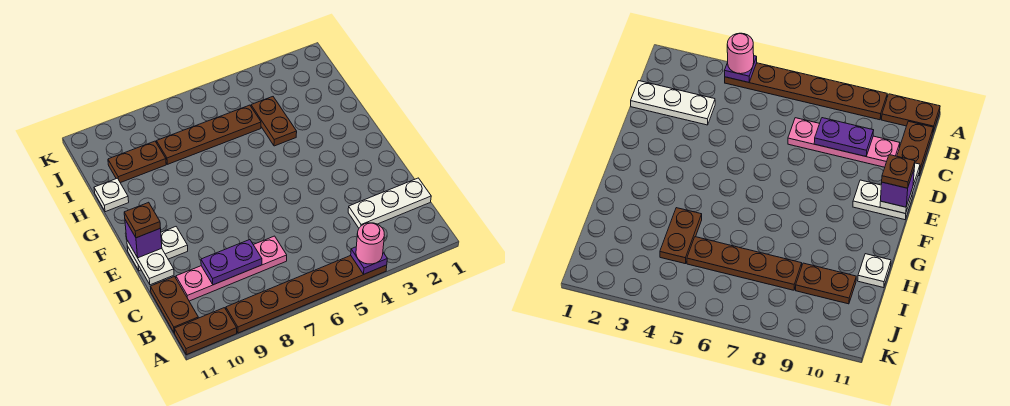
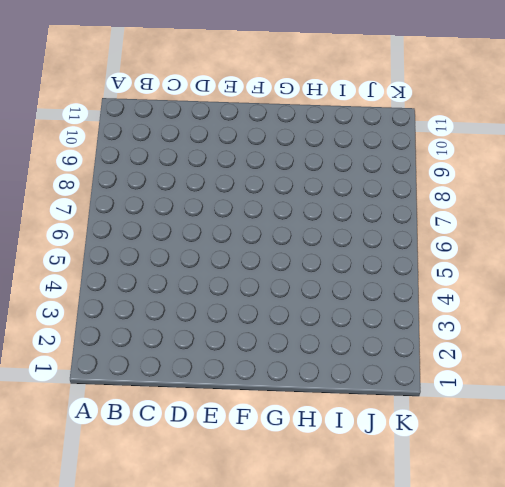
none -> brown plate A4:A9 level 1
none -> brown plate A10:A11 level 1
none -> brown plate B11:C11 level 1

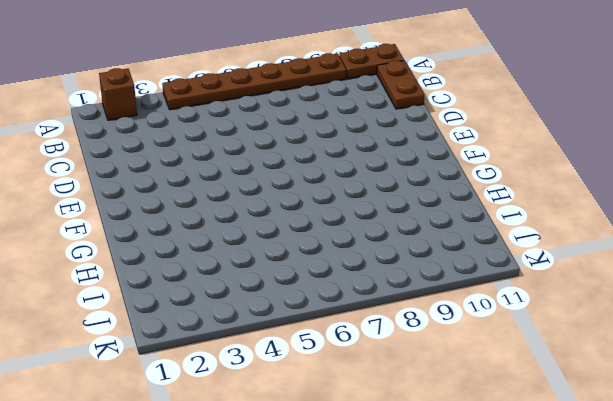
brown brick A2 level 1 -> none
none -> white plate C1:C3 level 1
none -> pink plate C7:C10 level 1
none -> white plate E10:E11 level 1

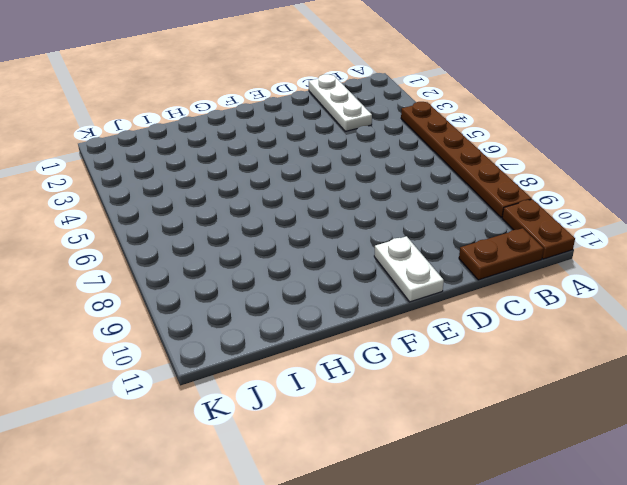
none -> pink plate C7:C10 level 1
none -> brown plate H4:I4 level 1
none -> white plate H11 level 1

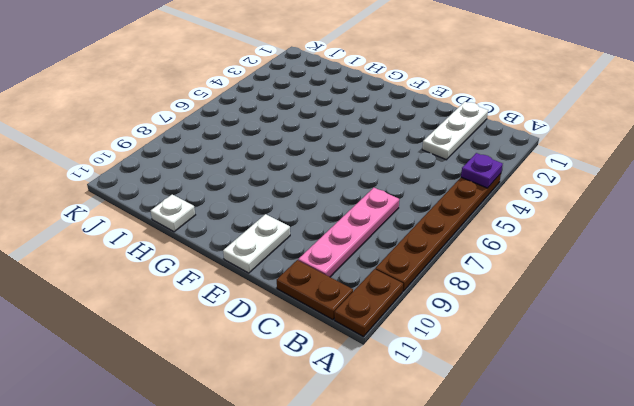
none -> brown plate H4:I4 level 1
none -> brown plate I5:I8 level 1
none -> brown plate I9:I10 level 1

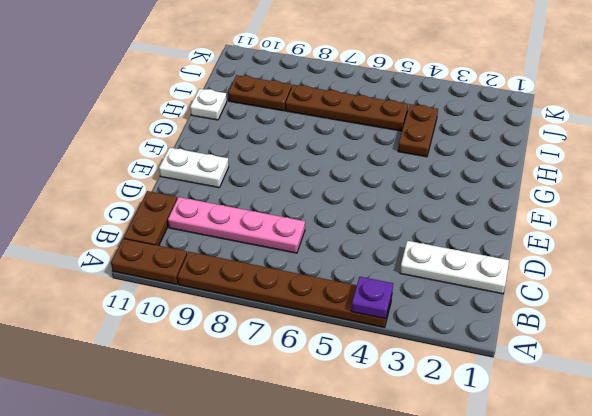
none -> purple plate C8:C9 level 2
none -> white plate D11:E11 level 2
none -> pink round brick A4 level 3

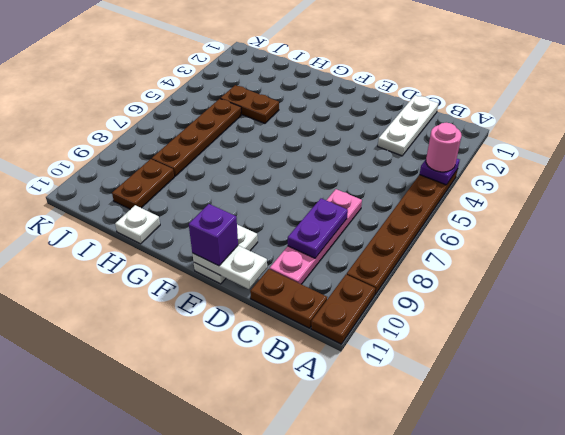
none -> brown plate E11 level 4

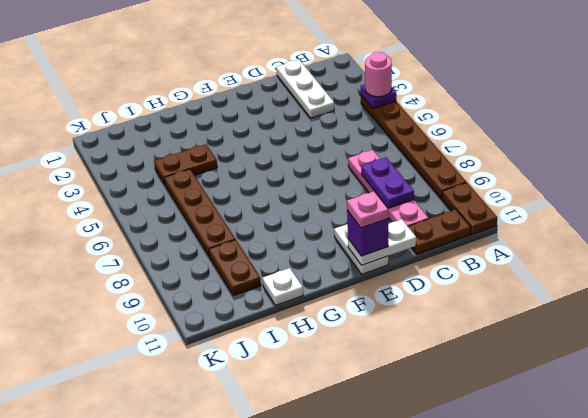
pink plate E11 level 4 -> brown plate E11 level 4

